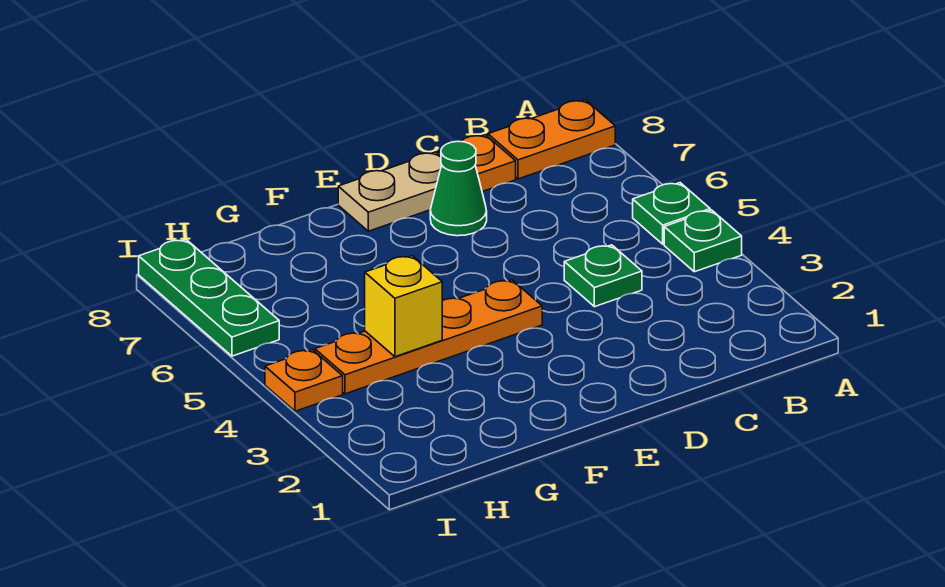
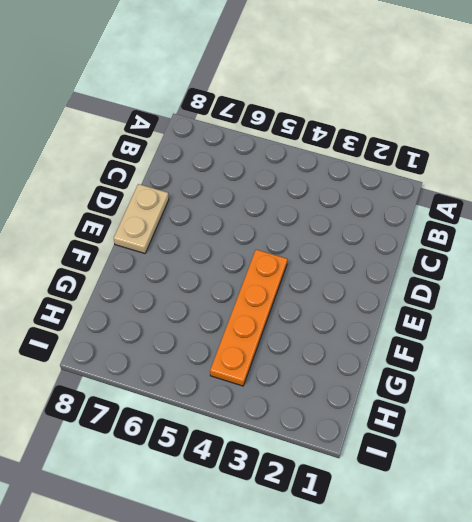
none -> green plate A4 level 1
none -> green plate A5 level 1

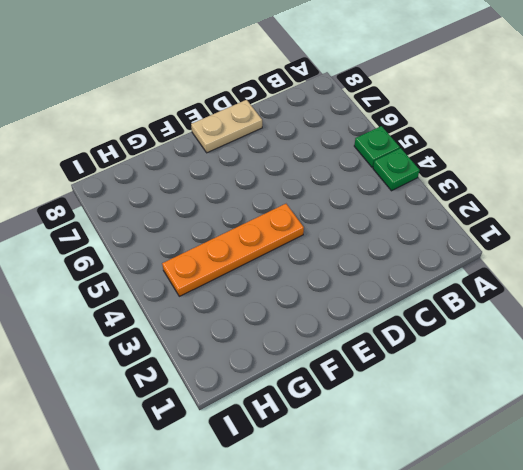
none -> orange plate A8:B8 level 1
none -> green plate C4 level 1

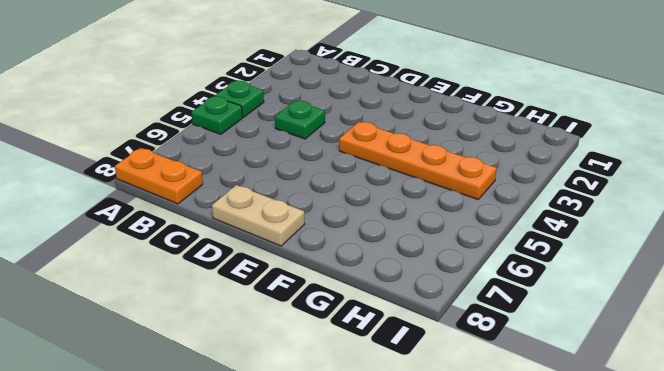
none -> orange plate C8 level 1
none -> green cone D7 level 1

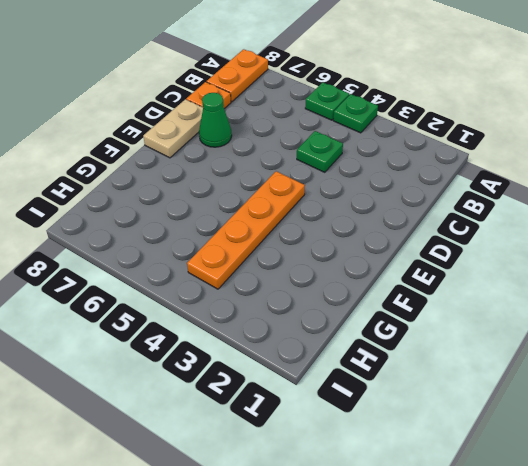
none -> orange plate I4 level 1
none -> green plate I6:I8 level 1

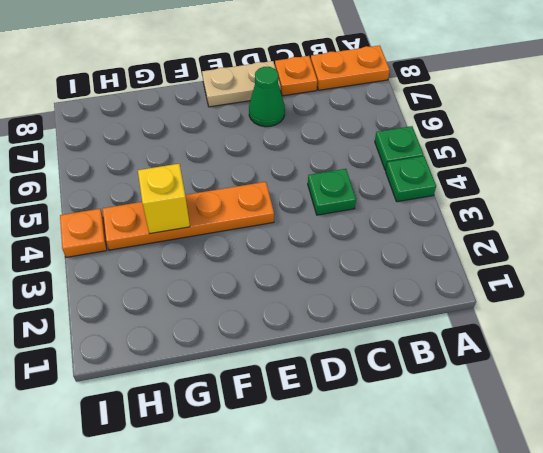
none -> green plate I6:I8 level 1

